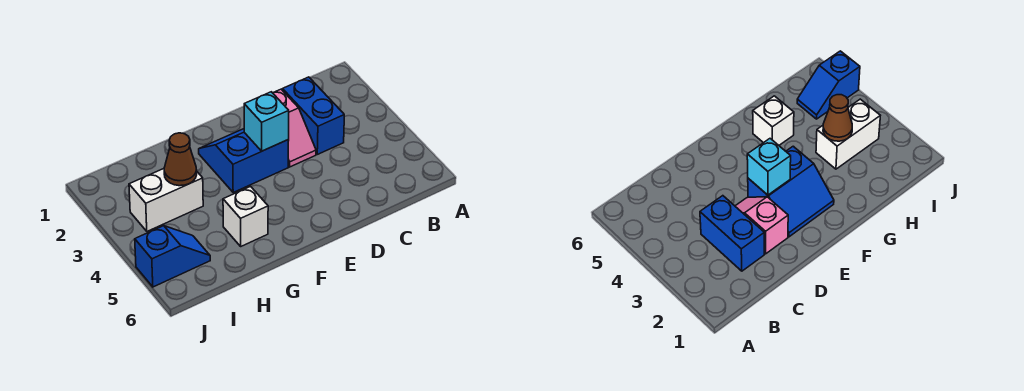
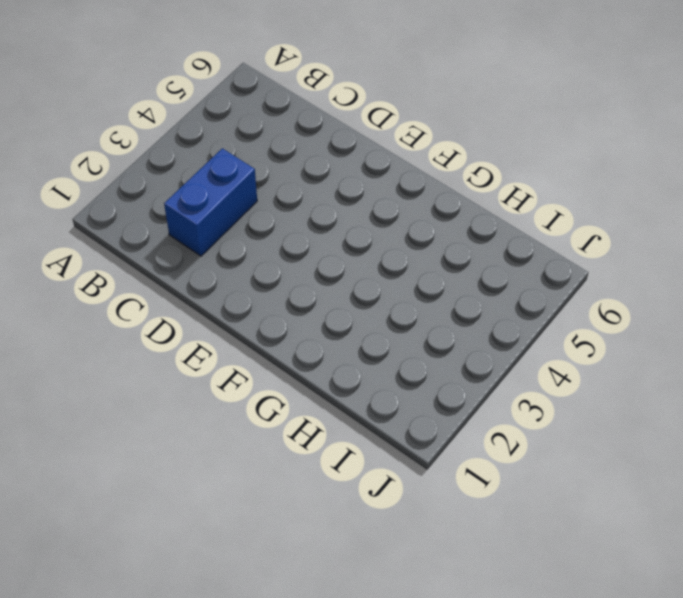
none -> pink slope D2:D3 level 1 top 2
none -> blue slope E2:F3 level 1 top 3

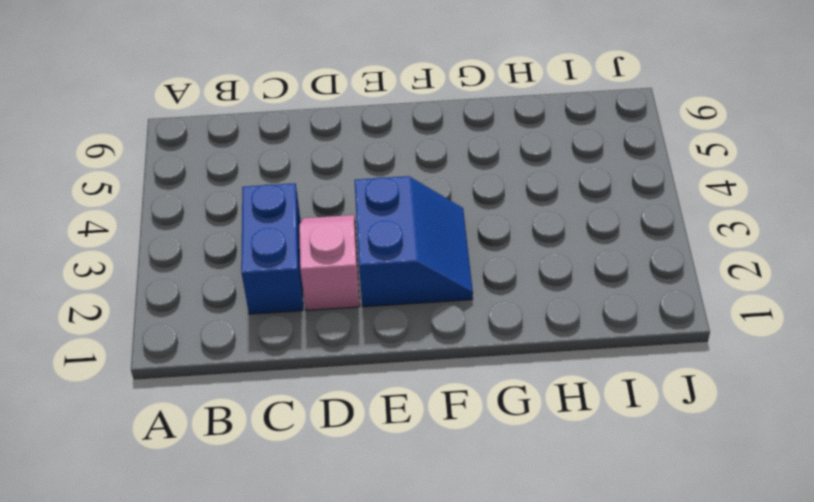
blue slope E2:F3 level 1 top E -> blue slope E2:F3 level 1 top 3
none -> white brick G5 level 1
none -> white brick H3:I3 level 1

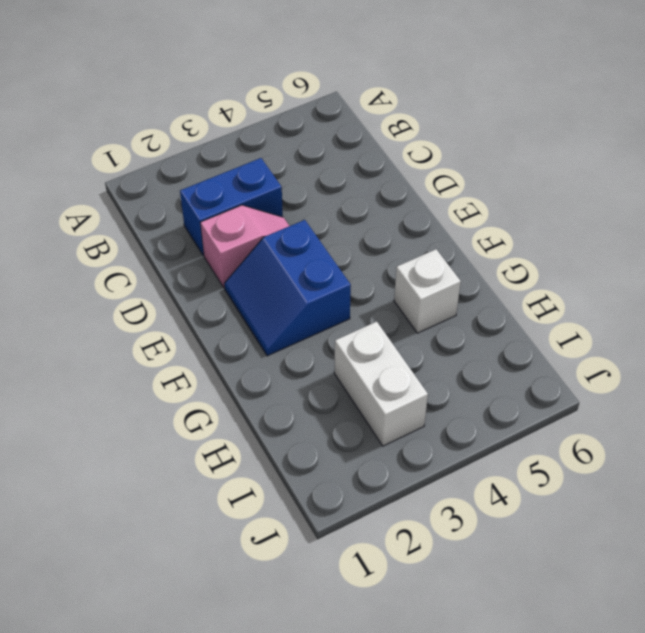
none -> blue slope I5:J5 level 1 top J
none -> cyan brick E3 level 2

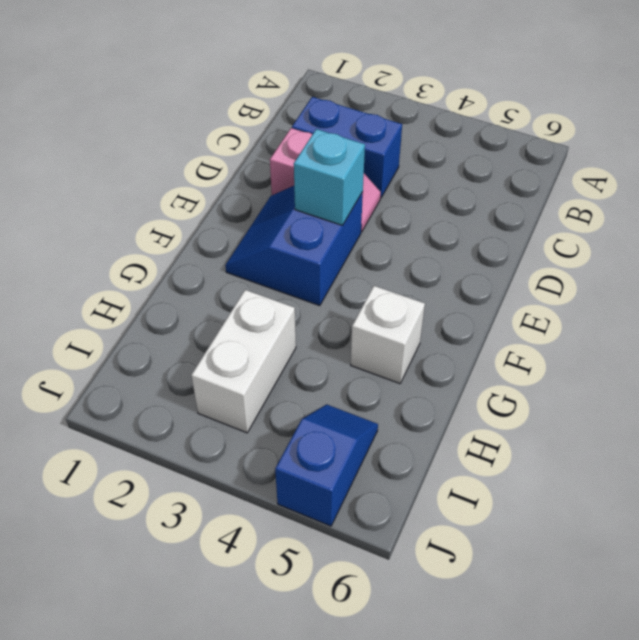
none -> brown cone H3 level 2

